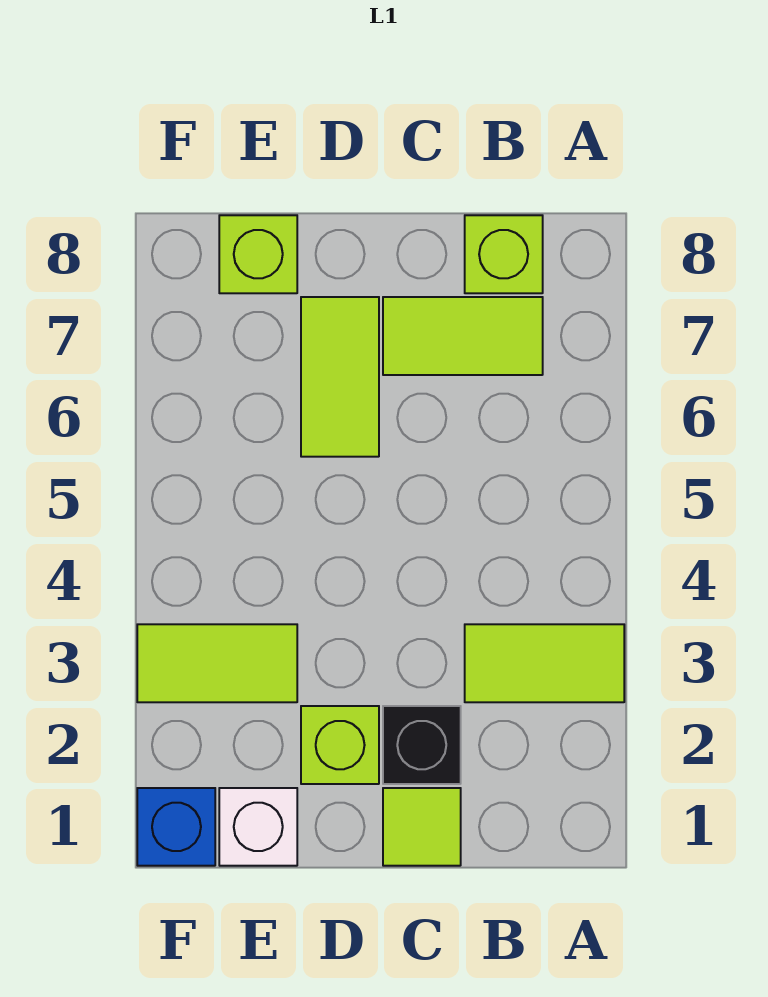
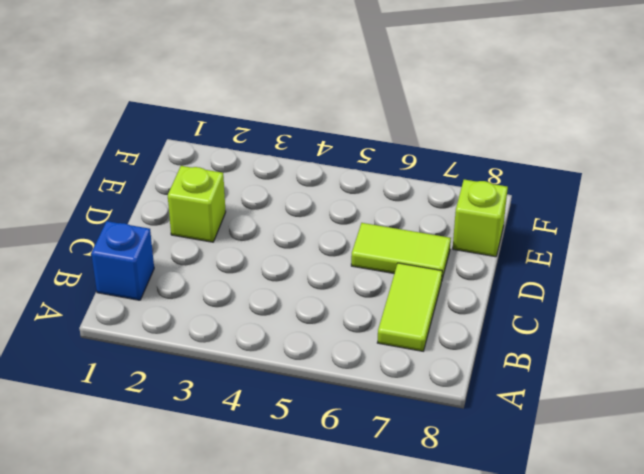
blue brick B1 level 1 -> blue brick F1 level 1
none -> lime tile A3:B3 level 1
none -> lime brick B8 level 1

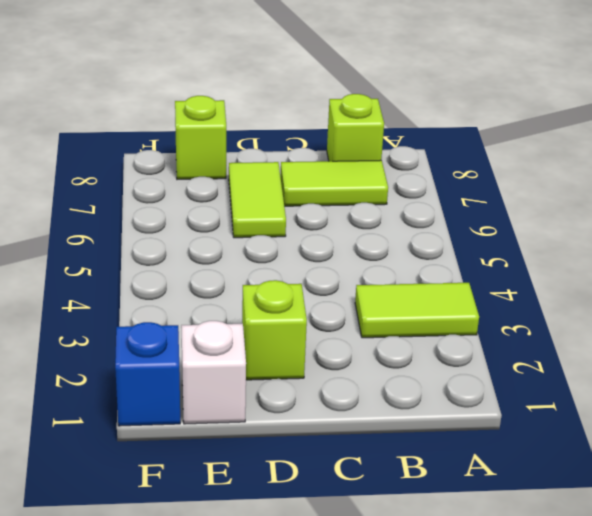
none -> lime tile C1 level 1
none -> black brick C2 level 1

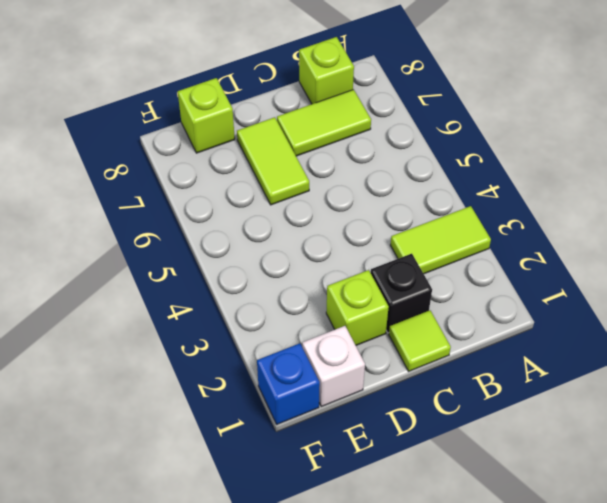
none -> lime tile E3:F3 level 1

